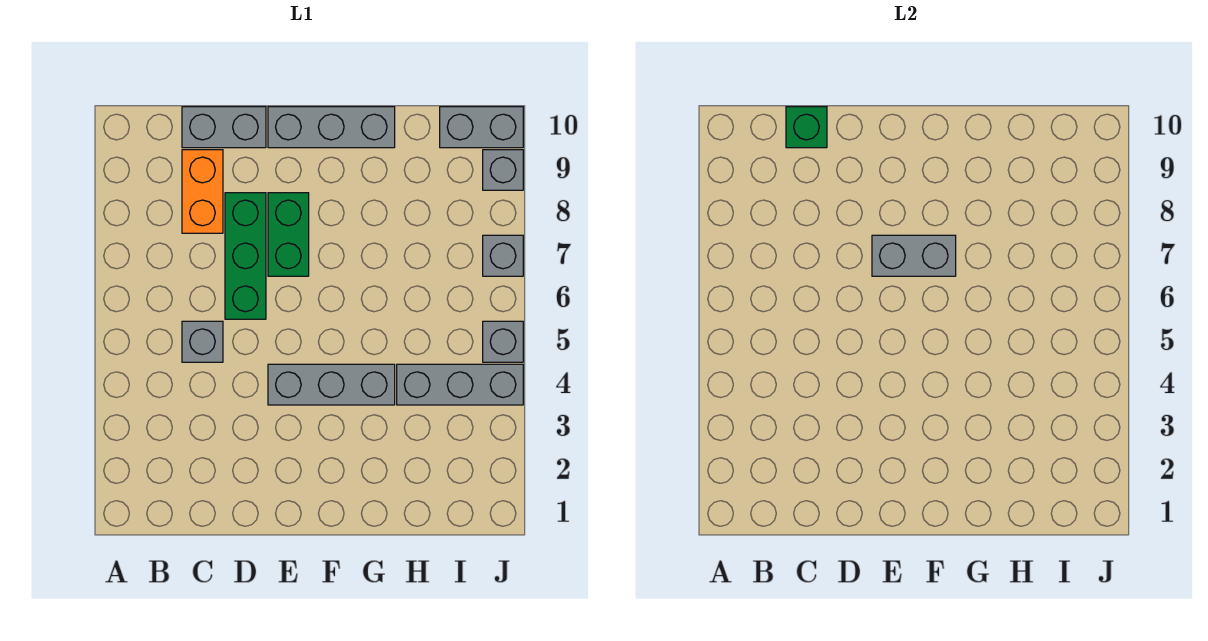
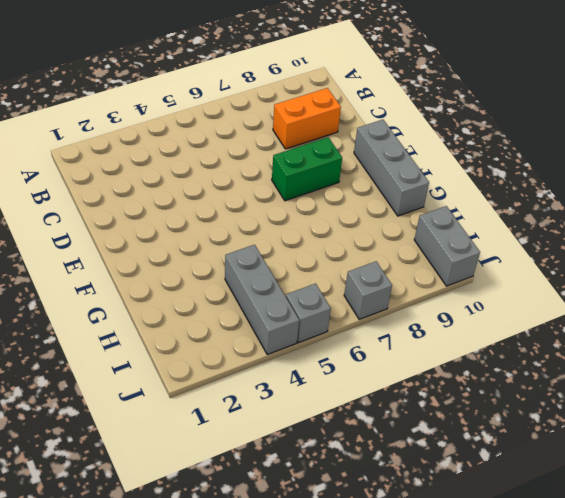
none -> grey brick C5 level 1
none -> grey brick C10:D10 level 1
none -> green brick D6:D8 level 1

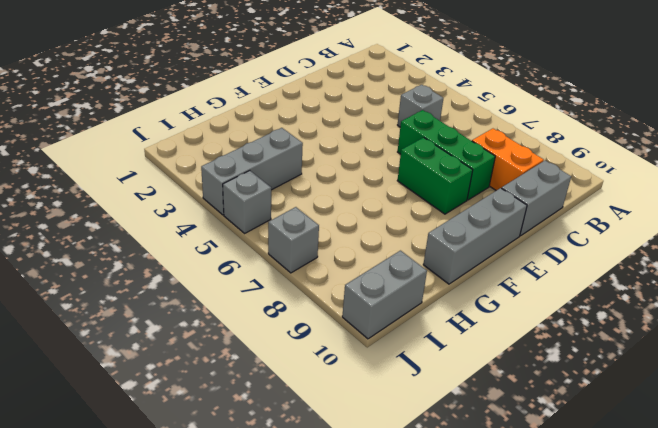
none -> grey brick E4:G4 level 1
none -> grey brick J9 level 1
none -> green brick C10 level 2

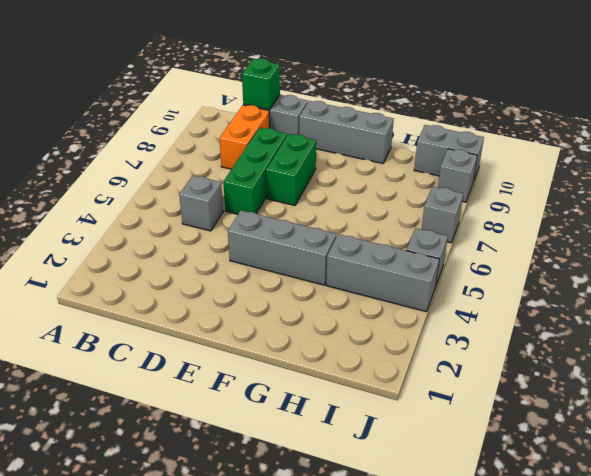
none -> grey brick E7:F7 level 2

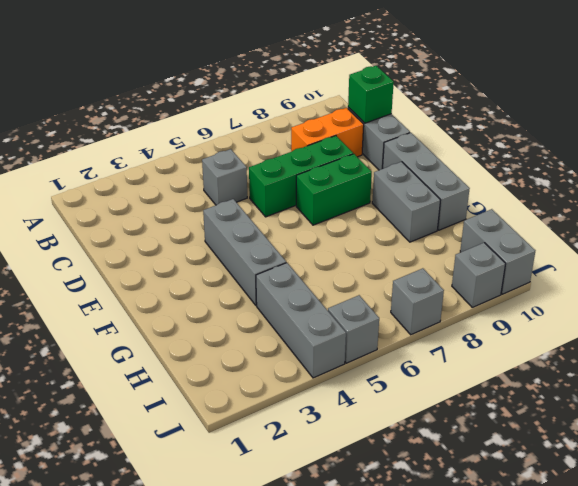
grey brick F9:G9 level 1 -> grey brick E7:F7 level 2

